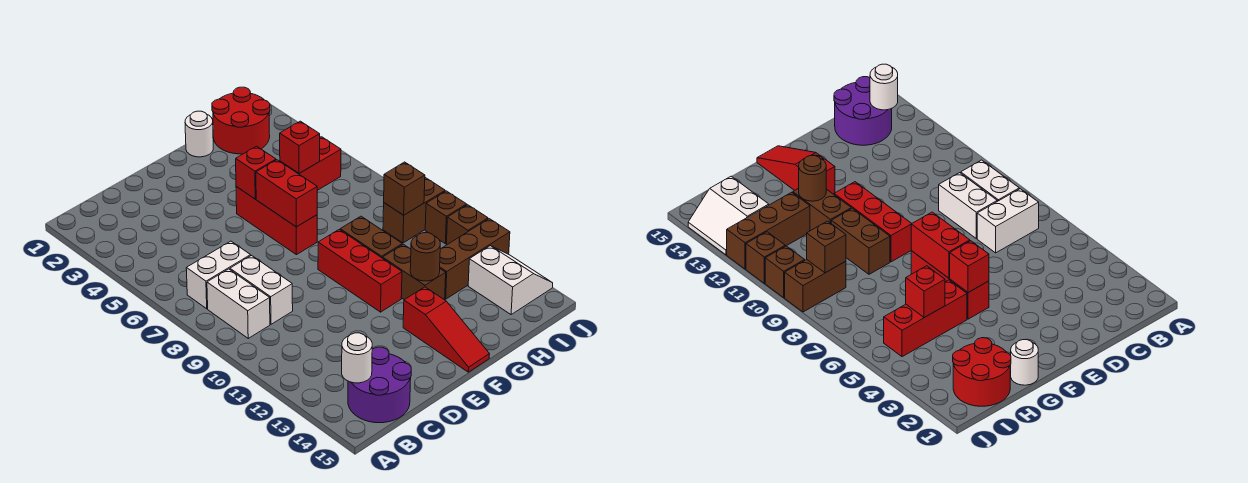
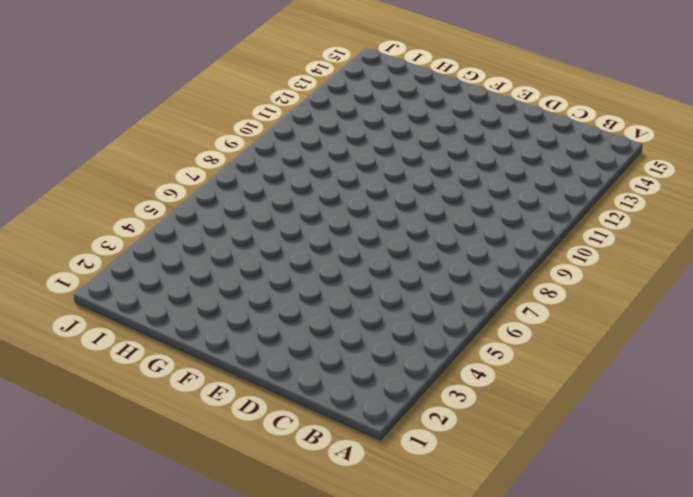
none -> white brick B7:C7 level 1
none -> white brick B8:B9 level 1
none -> purple round brick B14:C15 level 1

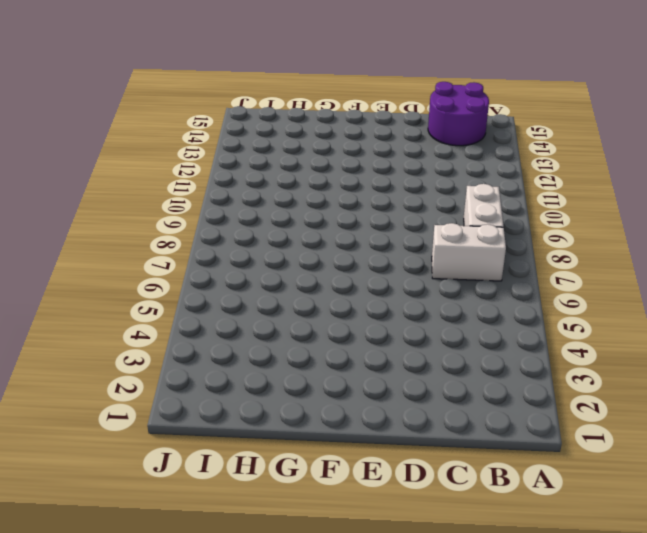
none -> white brick C8:C9 level 1
none -> red brick F5:F7 level 1
none -> red brick F9:F11 level 1

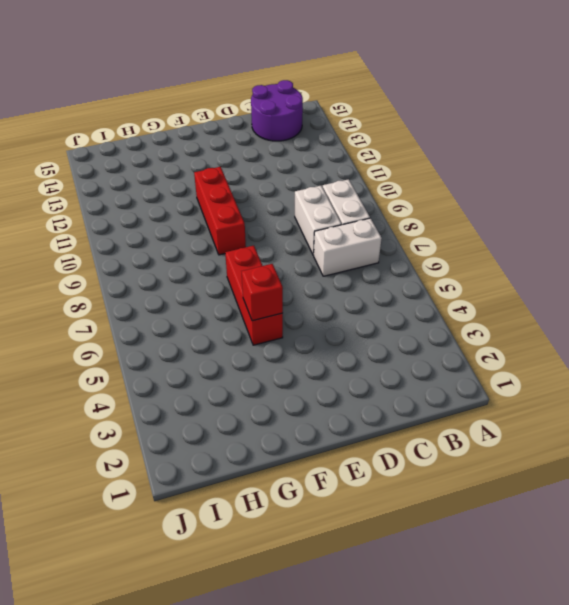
none -> red slope F13:F15 level 1 top 13
none -> white round brick G1 level 1
none -> red brick G5:I5 level 1

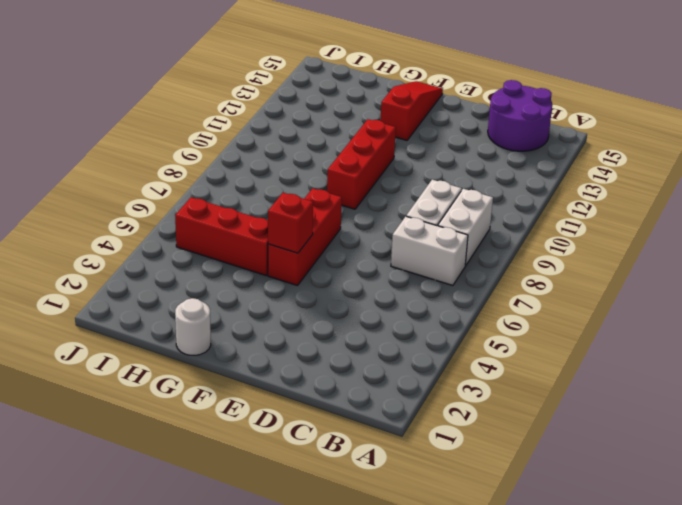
none -> brown brick G9:G10 level 1
none -> brown brick G11:G12 level 1
none -> red round brick H1:I2 level 1

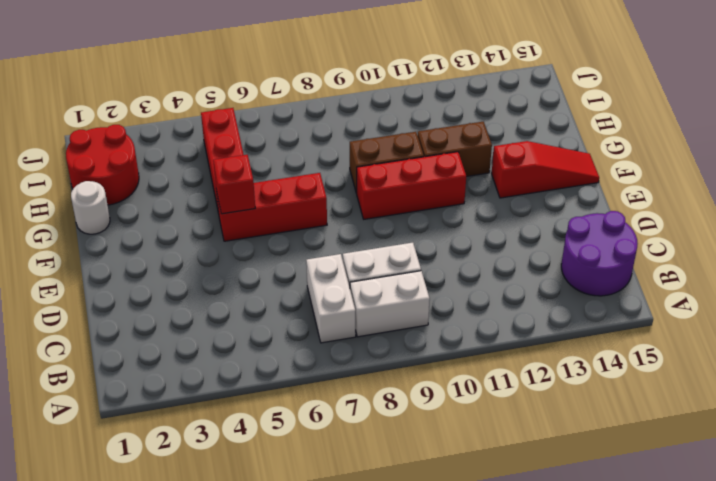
none -> brown brick H12:J12 level 1
none -> brown brick I9:J9 level 1
none -> white slope I13:J14 level 1 top I

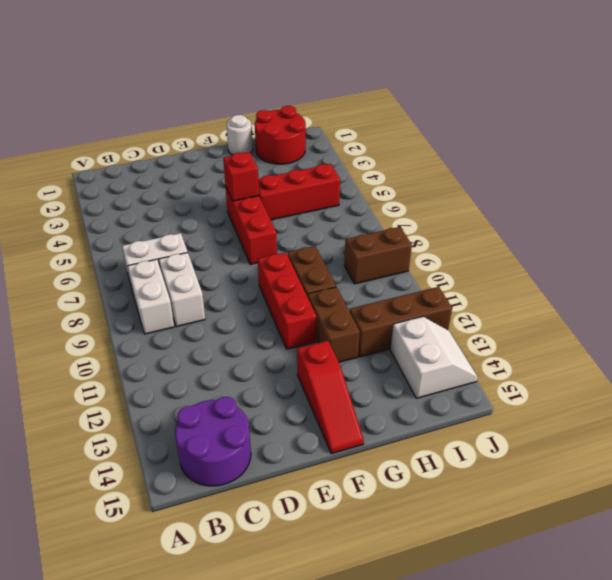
none -> brown brick J10 level 1
none -> brown brick J11 level 1
none -> white round brick B14 level 2

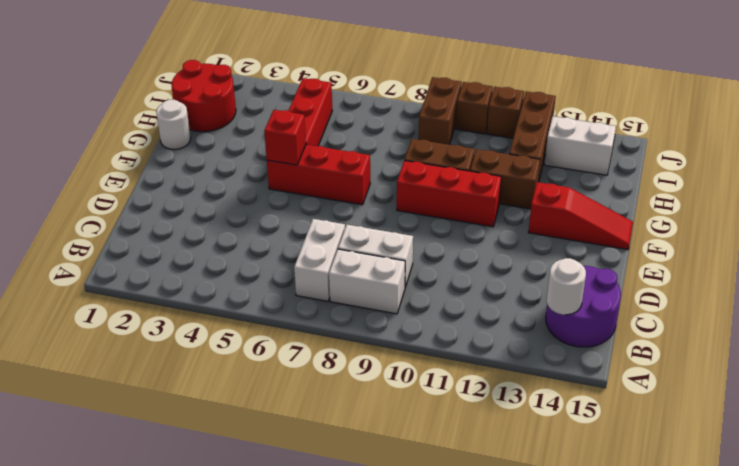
none -> red brick F6:F7 level 2
none -> brown round brick G12 level 2
none -> red brick H5 level 2

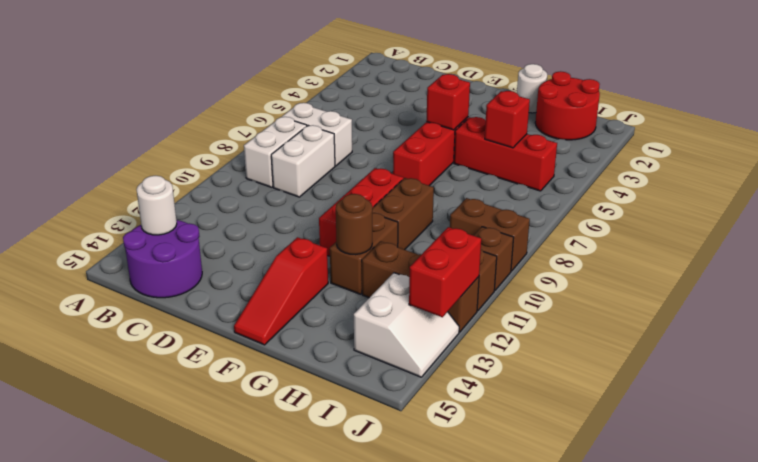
red brick J12:J13 level 2 -> red brick F6:F7 level 2
none -> brown brick I9 level 2

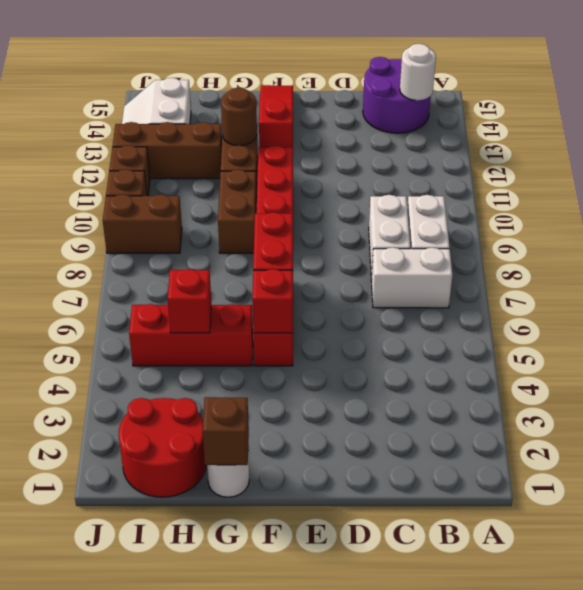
brown brick G1 level 2 -> brown brick I9 level 2

